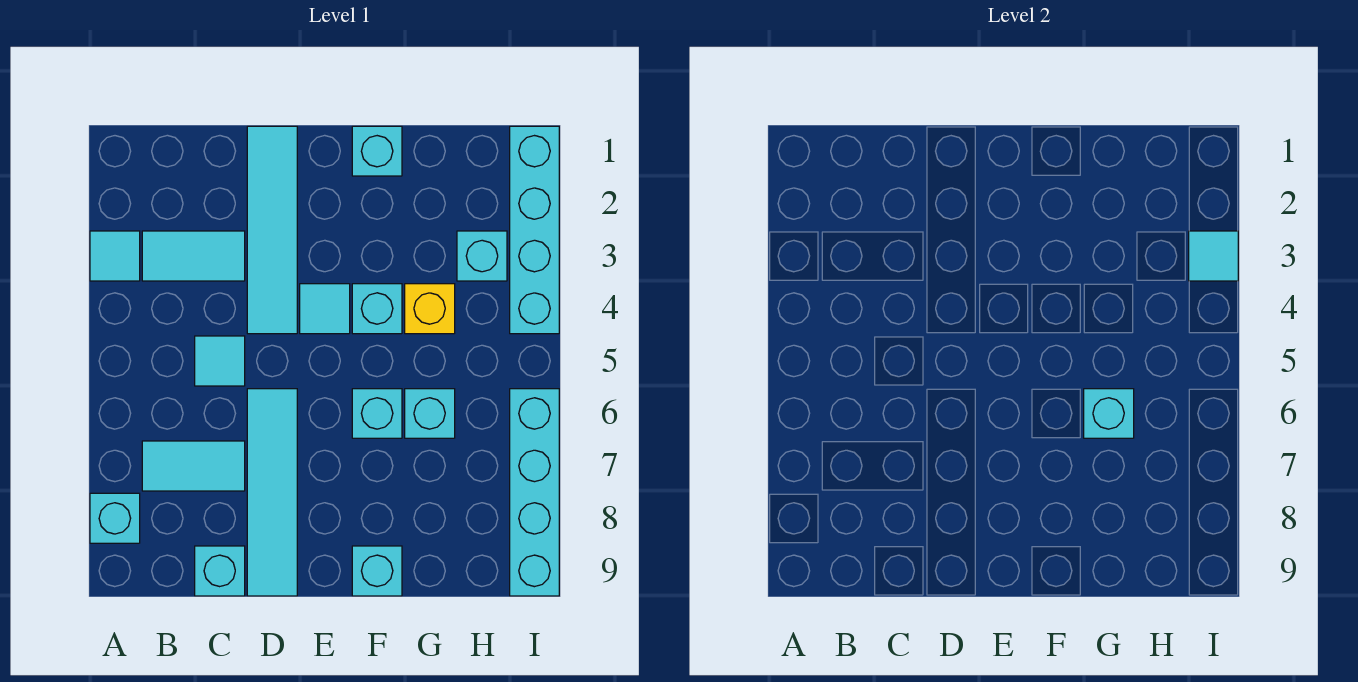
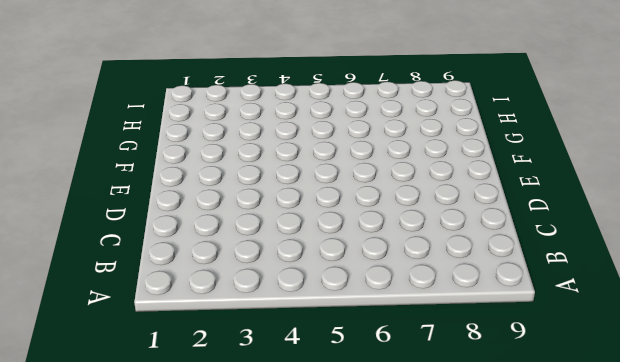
none -> cyan tile A3 level 1
none -> cyan brick A8 level 1
none -> cyan tile B3:C3 level 1

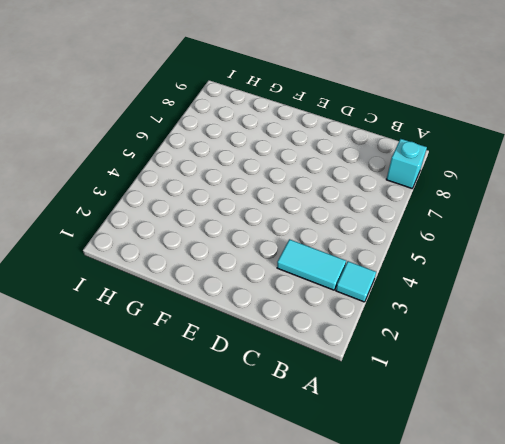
none -> cyan tile B7:C7 level 1
none -> cyan tile C5 level 1
none -> cyan brick C9 level 1

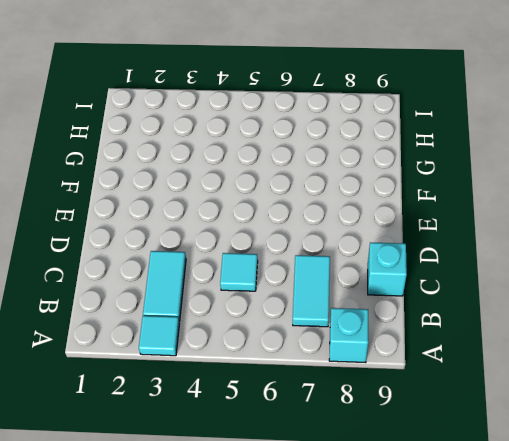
none -> cyan tile D1:D4 level 1
none -> cyan tile D6:D9 level 1
none -> cyan tile E4 level 1

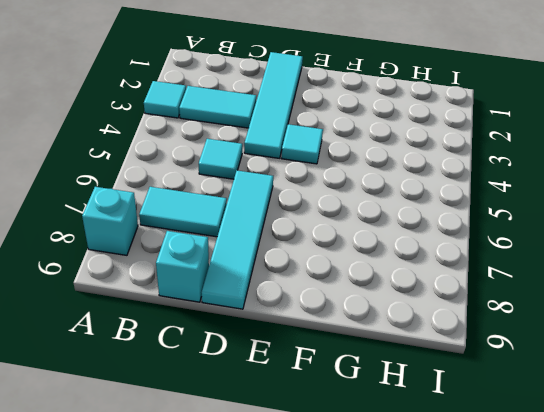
none -> cyan brick F1 level 1
none -> cyan brick F4 level 1
none -> cyan brick F6 level 1

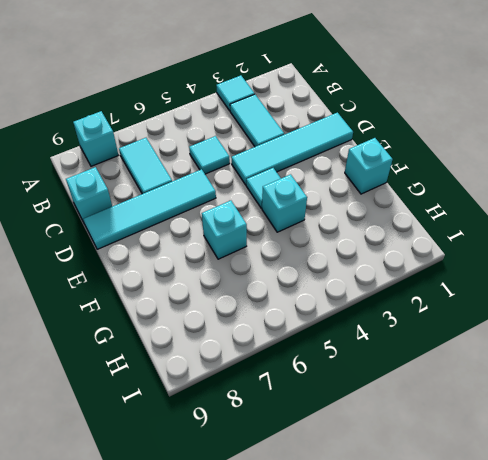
none -> cyan brick F9 level 1
none -> yellow brick G4 level 1
none -> cyan brick G6 level 1

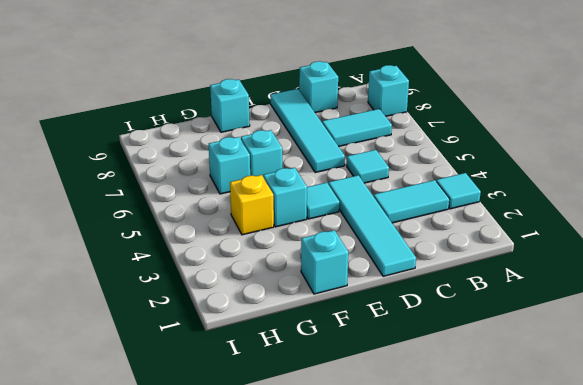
none -> cyan brick H3 level 1
none -> cyan brick I1:I4 level 1
none -> cyan brick I6:I9 level 1

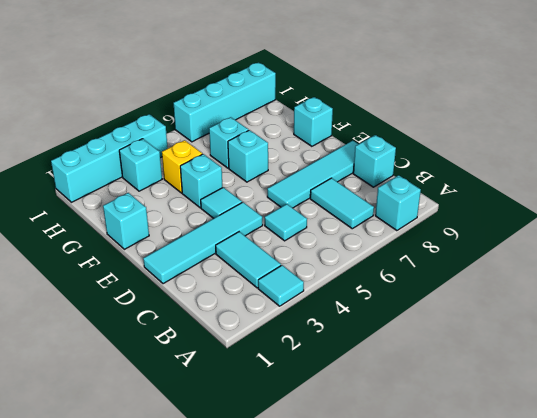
none -> cyan brick G6 level 2
none -> cyan tile I3 level 2

